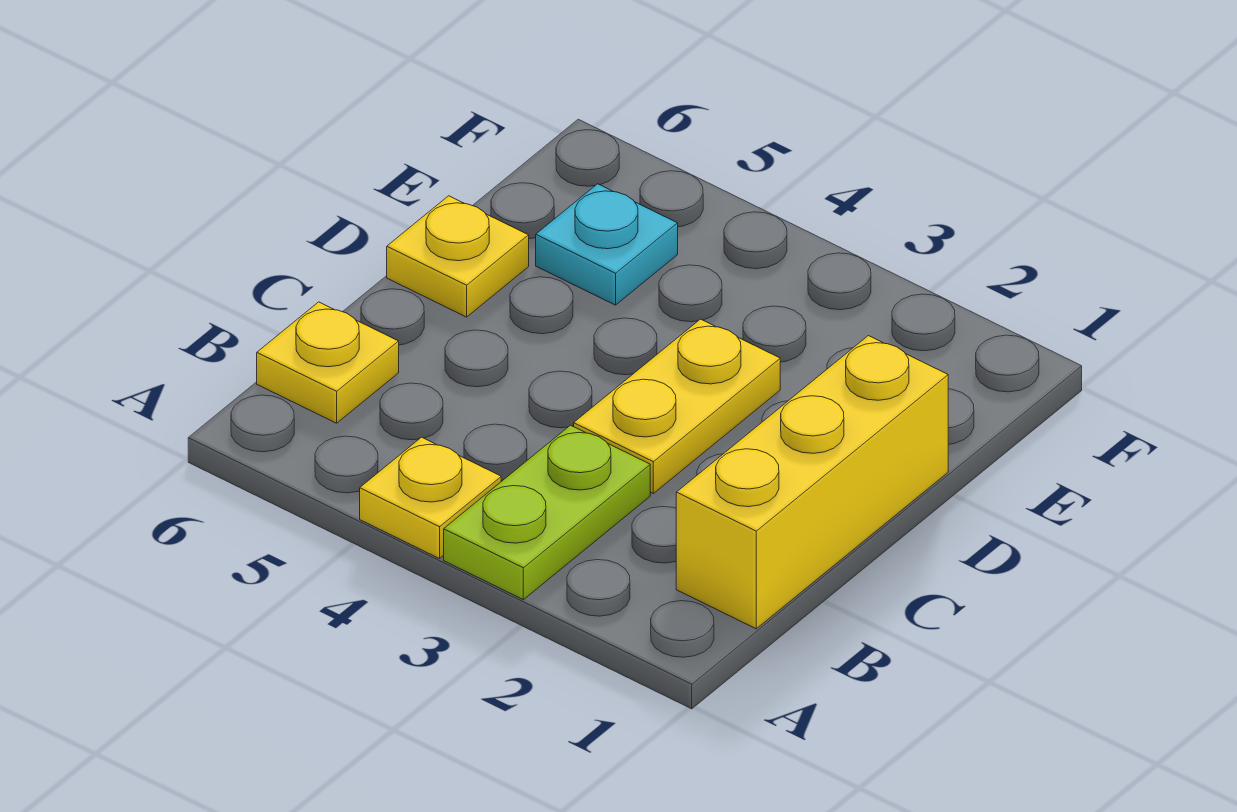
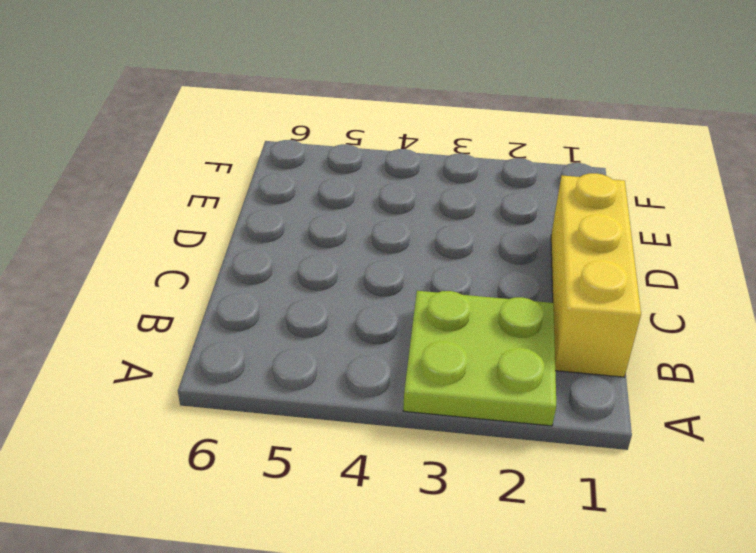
lime plate A2:B3 level 1 -> lime plate A3:B3 level 1
none -> yellow plate A4 level 1
none -> yellow plate B6 level 1

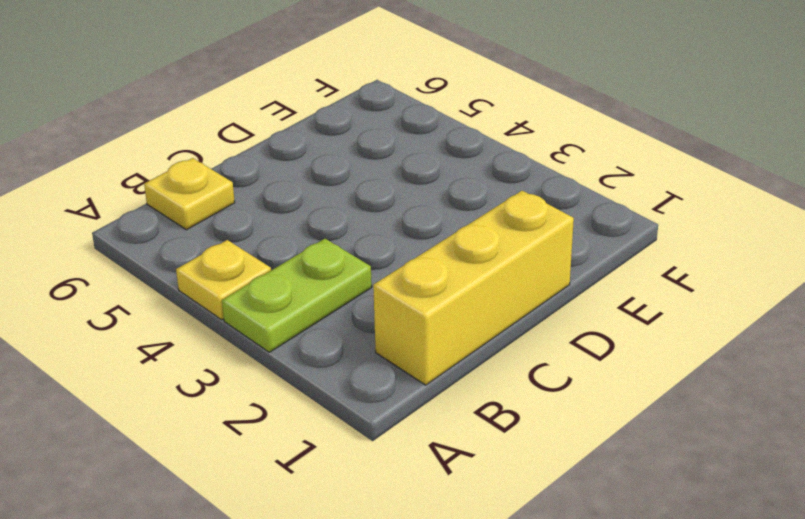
none -> yellow plate C3:D3 level 1
none -> yellow plate D6 level 1

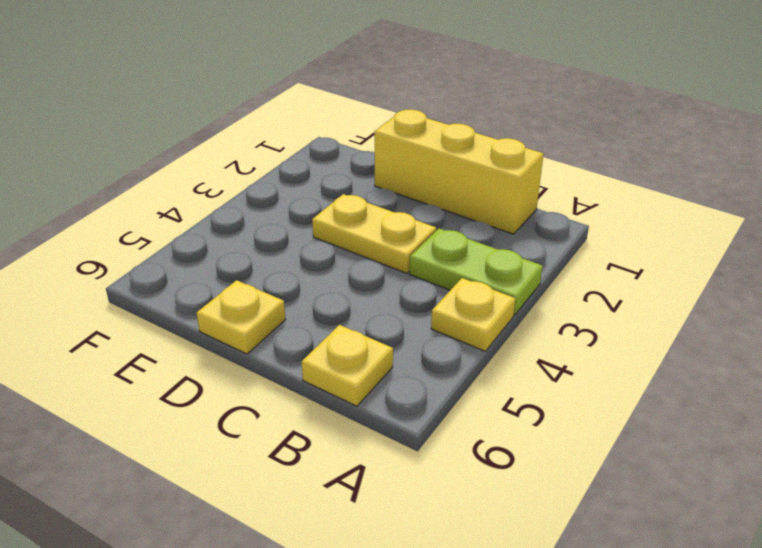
none -> cyan plate E5 level 1

